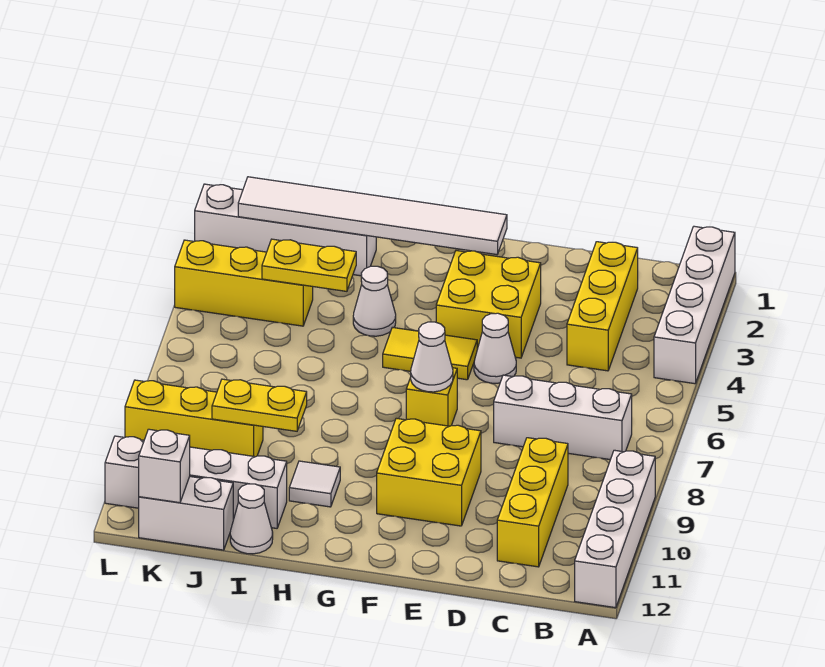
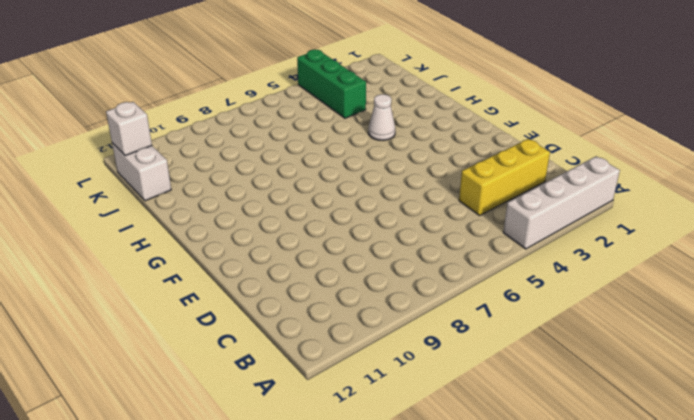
green brick J4:L4 level 1 -> yellow brick J4:L4 level 1
none -> white brick A9:A12 level 1
none -> white brick B7:D7 level 1
none -> yellow brick C9:C11 level 1

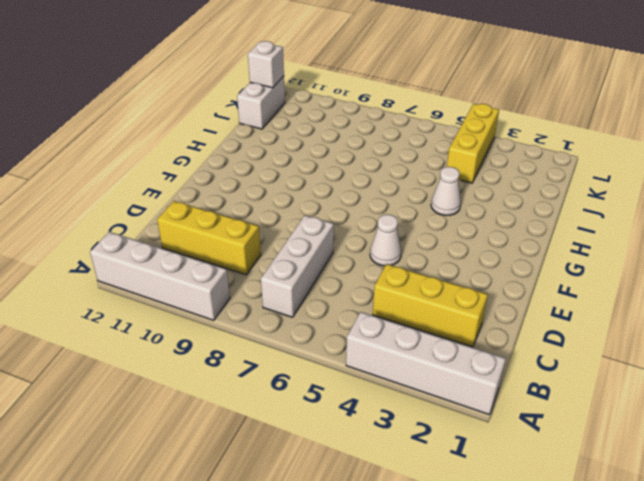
none -> yellow brick E3:F4 level 1
none -> yellow brick E9:F10 level 1
none -> yellow tile F5:G5 level 1

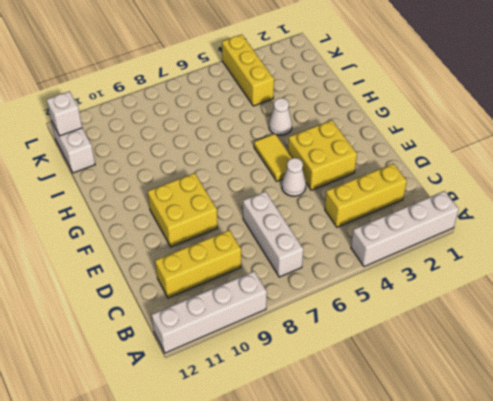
none -> yellow brick F7 level 1
none -> white tile H10 level 1
none -> white brick I2:L2 level 1

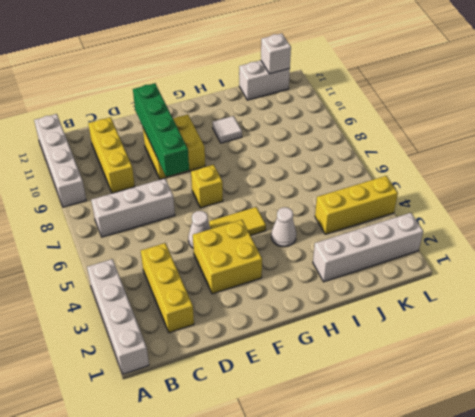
green brick E8:E11 level 2 -> none
none -> white brick I11:L11 level 1
none -> white cone I12 level 1
none -> yellow brick J9:L9 level 1

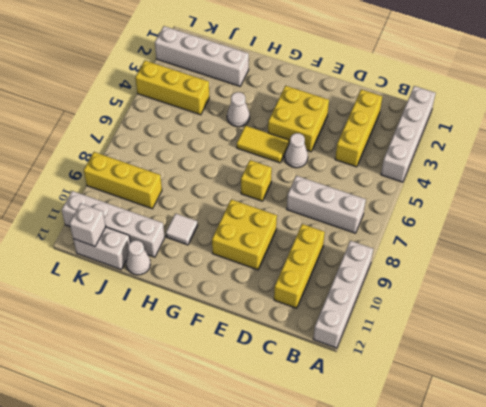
none -> white tile F2:K2 level 2
none -> white cone F7 level 2
none -> yellow plate I4:J4 level 2

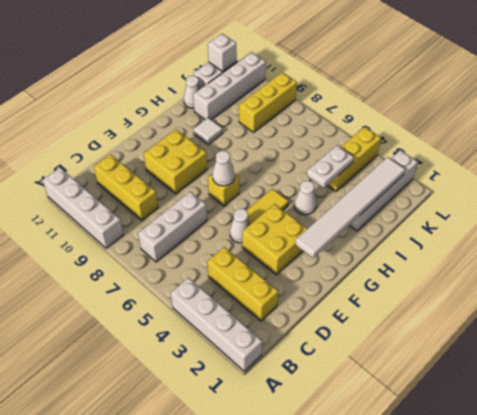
white plate I4:J4 level 2 -> yellow plate I4:J4 level 2
none -> yellow plate I9:J9 level 2

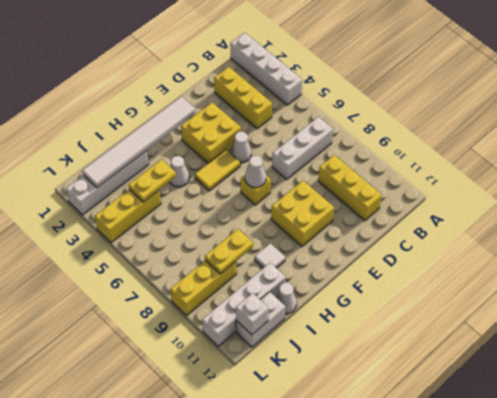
none -> white brick A9:A12 level 1

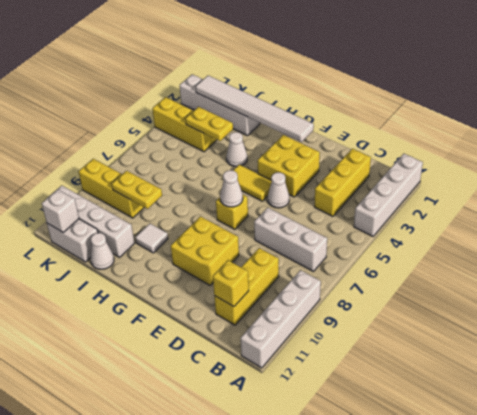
yellow brick C11 level 2 -> none

